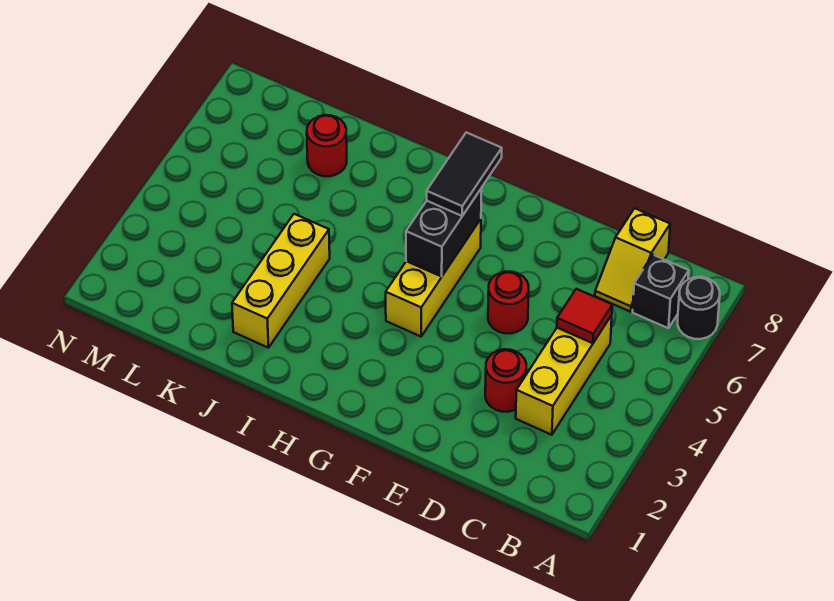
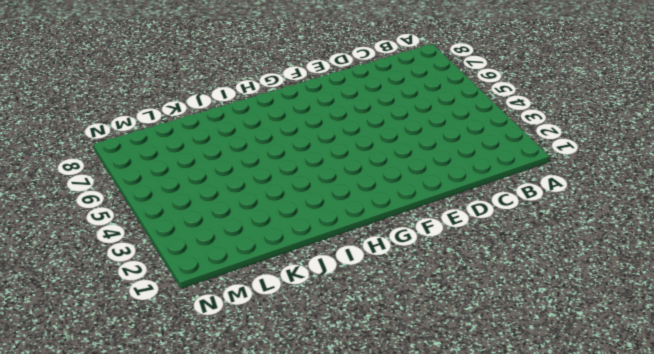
none -> black round brick A7 level 1
none -> black brick B7 level 1
none -> yellow brick C3:C5 level 1

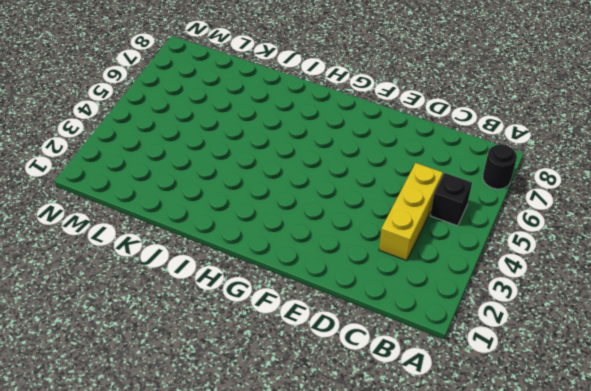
black brick B5 level 1 -> black brick B7 level 1
none -> yellow slope C7:C8 level 1 top 8
none -> red round brick D3 level 1
none -> red round brick E5 level 1

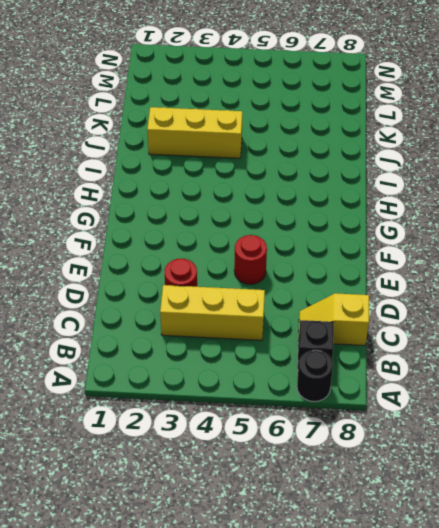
none -> yellow brick G4:G6 level 1
none -> red round brick K7 level 1
none -> red tile C5 level 2

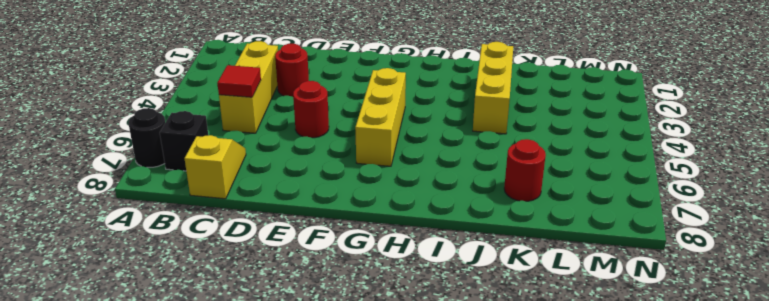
none -> black brick G5:G6 level 2
none -> black tile G6:G7 level 3

